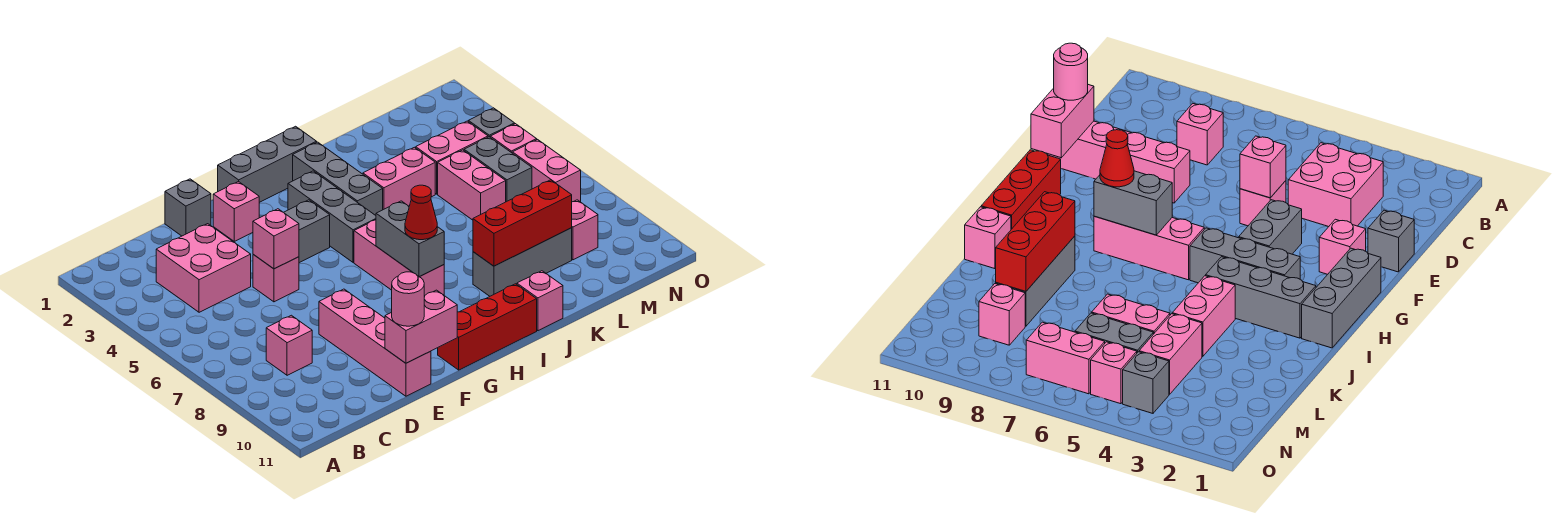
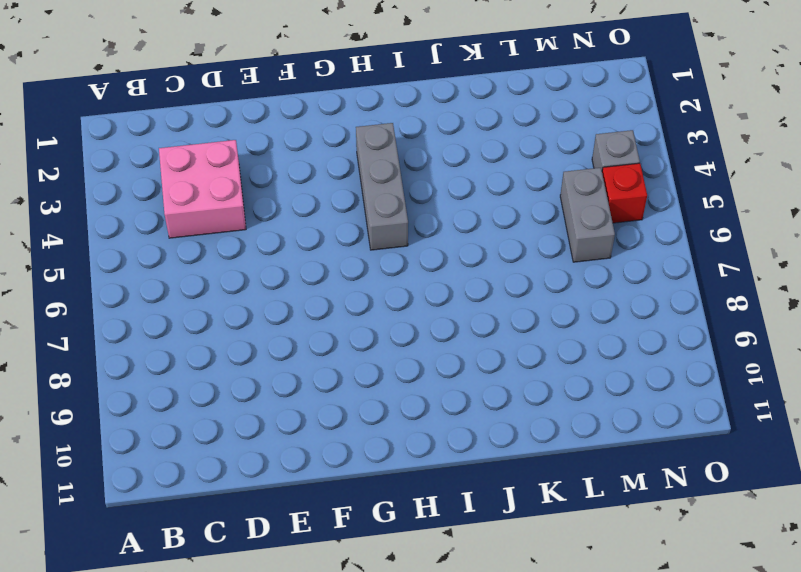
red brick N5 level 1 -> pink brick N5 level 1
none -> pink brick C8 level 1
none -> grey brick E1 level 1
none -> pink brick E5 level 1

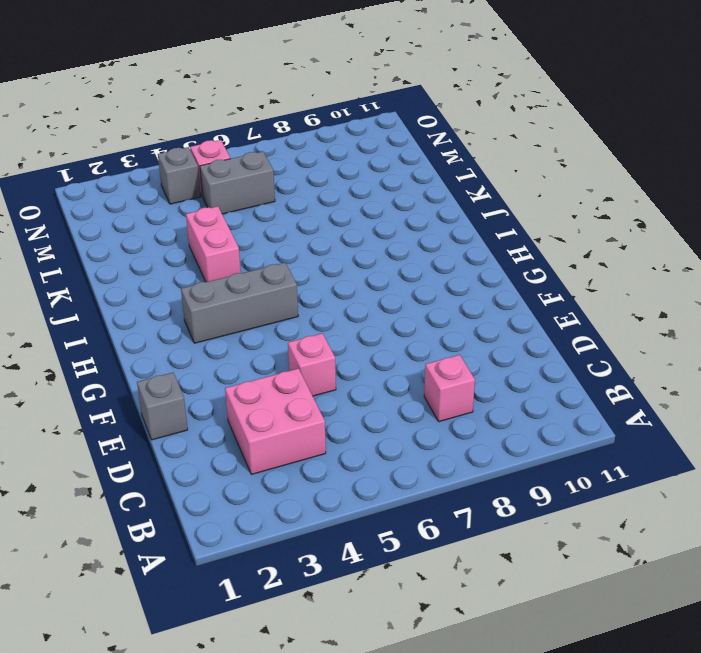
none -> pink brick E8:E11 level 1
none -> pink brick F2 level 1
none -> grey brick F4:G4 level 1

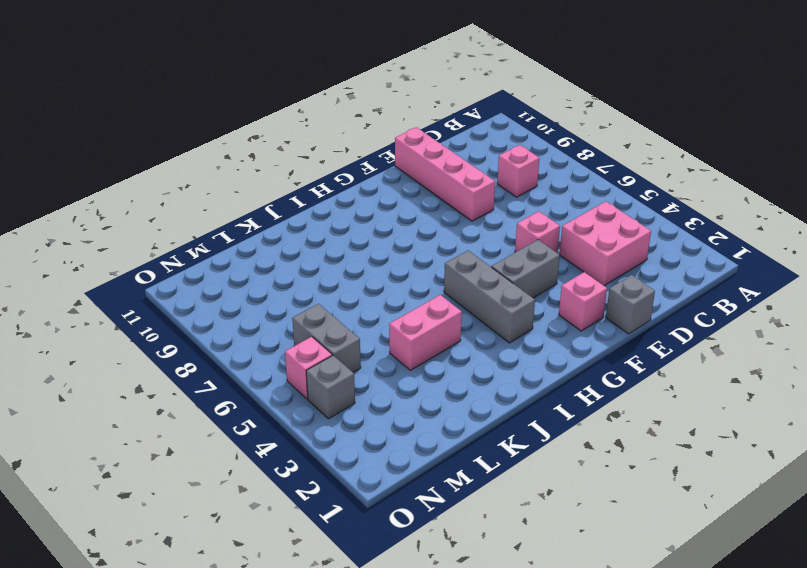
none -> grey brick G1:I1 level 1
none -> red brick G11:I11 level 1
none -> pink brick H6:H8 level 1

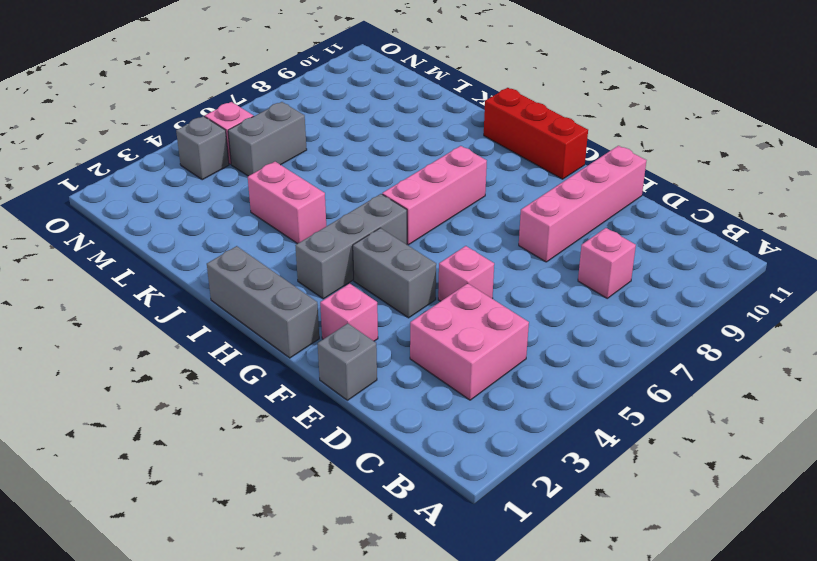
none -> grey brick I2:I4 level 1
none -> grey brick J9:L9 level 1
none -> pink brick J11 level 1

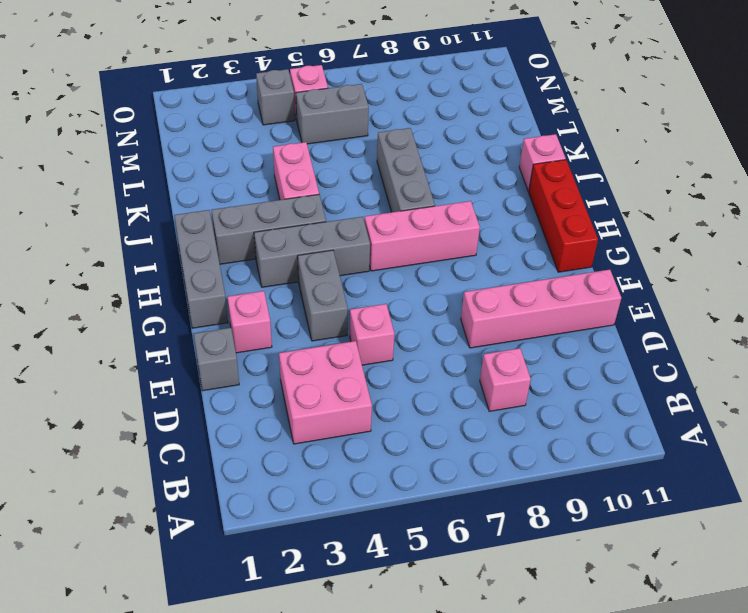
grey brick I7:K7 level 1 -> grey brick J9:L9 level 1
none -> pink brick L4:M4 level 1
none -> pink brick L5:L6 level 1
none -> pink brick M9 level 1

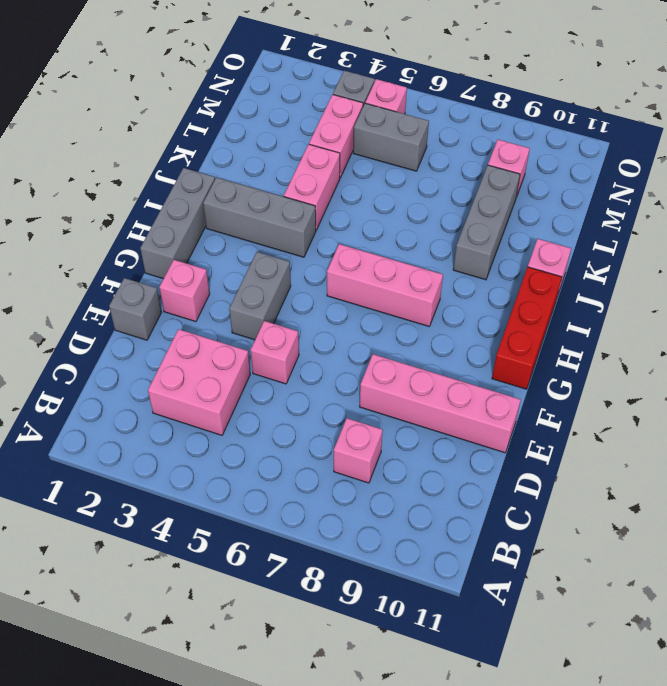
none -> grey brick H3:H5 level 1
none -> pink brick L5:L6 level 1
none -> pink brick N6:N7 level 1

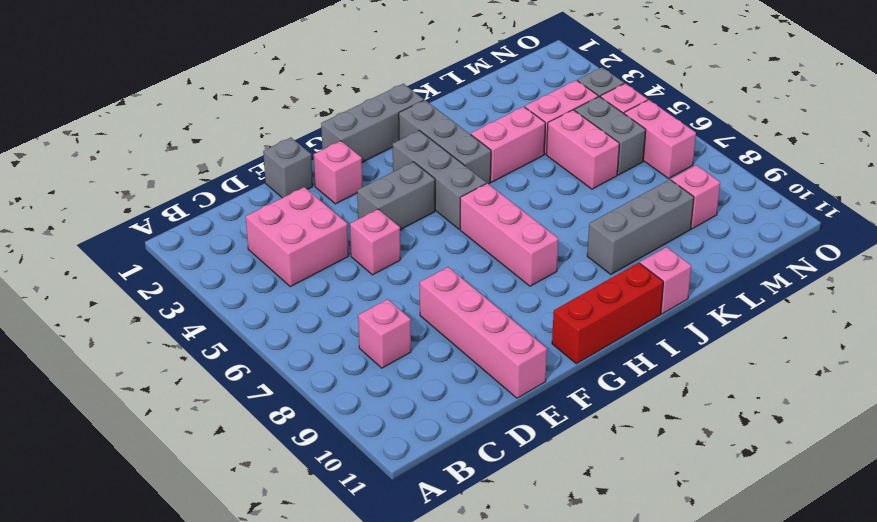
none -> pink brick E5 level 2
none -> pink brick E11:F11 level 2
none -> grey brick H7:H8 level 2

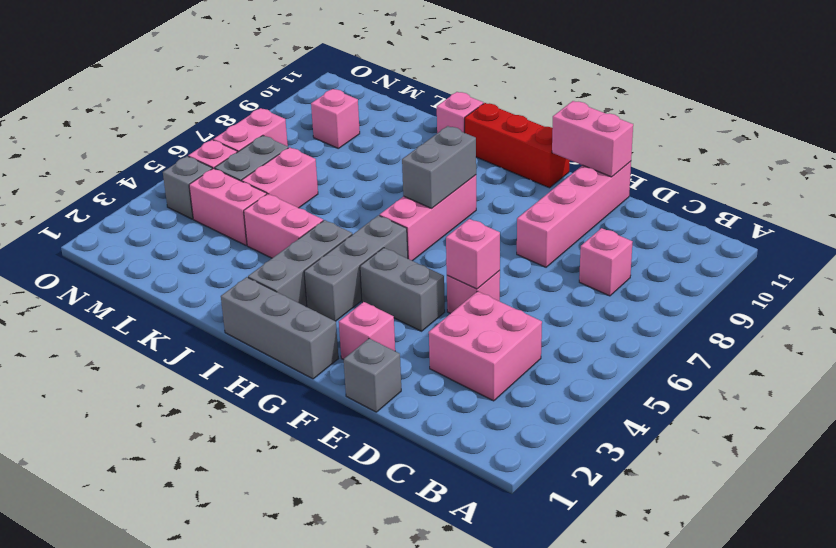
none -> grey brick J9:L9 level 1
none -> red brick J9:L9 level 2
none -> pink round brick E11 level 3

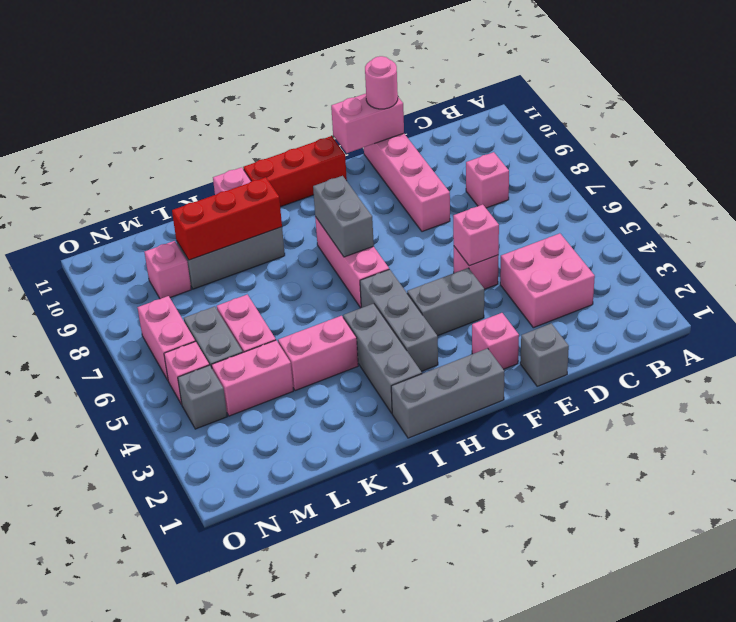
none -> red cone H8 level 3

